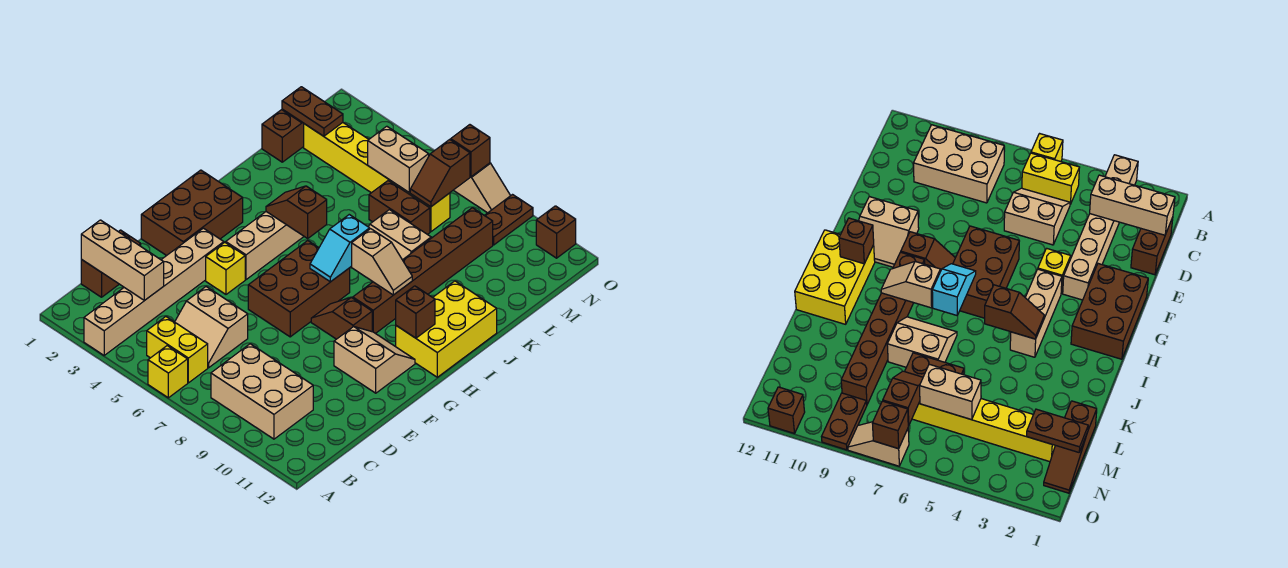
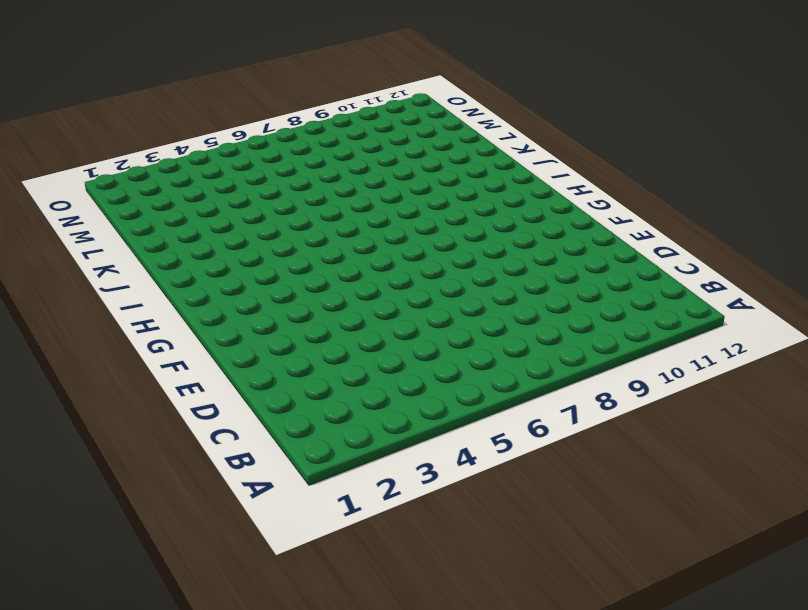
none -> tan brick A3:F3 level 1
none -> yellow brick A6 level 1
none -> yellow brick B5:B6 level 1
none -> tan brick B8:C10 level 1

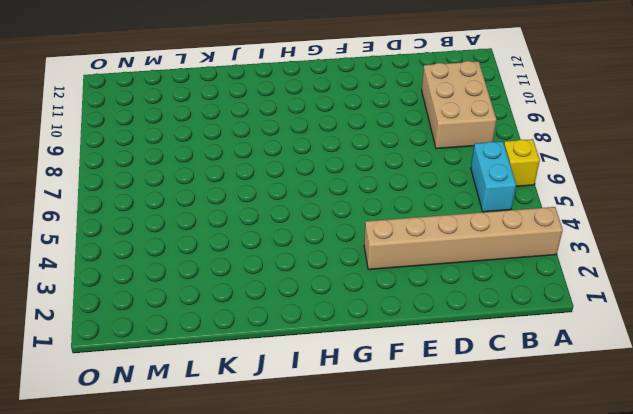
cyan brick B5:B6 level 1 -> yellow brick B5:B6 level 1
none -> brown brick C1:D1 level 1
none -> tan slope C5:D6 level 1 top D
none -> brown brick F1:H2 level 1
none -> yellow brick F4 level 1

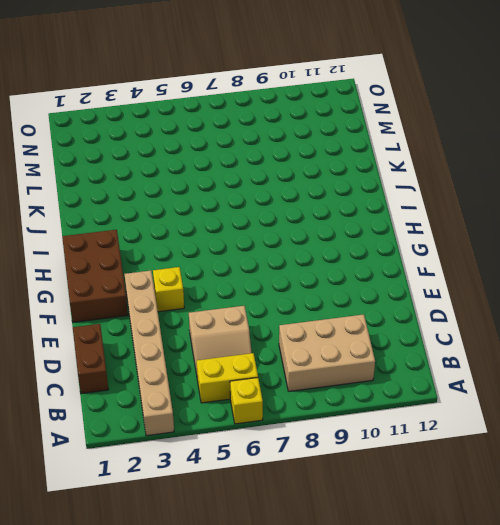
none -> brown brick F6:H7 level 1
none -> tan slope F10:G11 level 1 top F
none -> tan brick G4:I4 level 1
none -> brown slope G8:G9 level 1 top 9

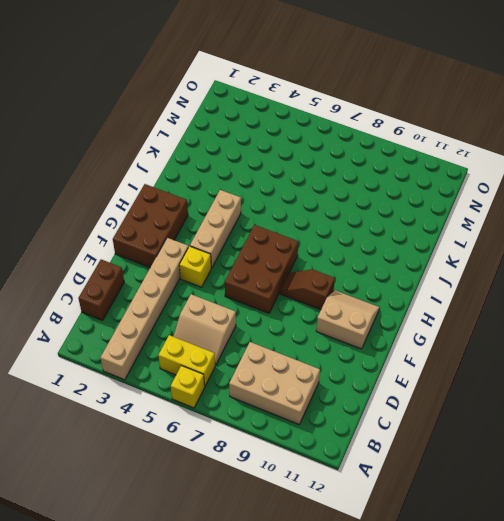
none -> brown brick H9:M9 level 1
none -> yellow brick H11:J12 level 1
none -> tan slope J7:K8 level 1 top K
none -> brown slope L1:N1 level 1 top L

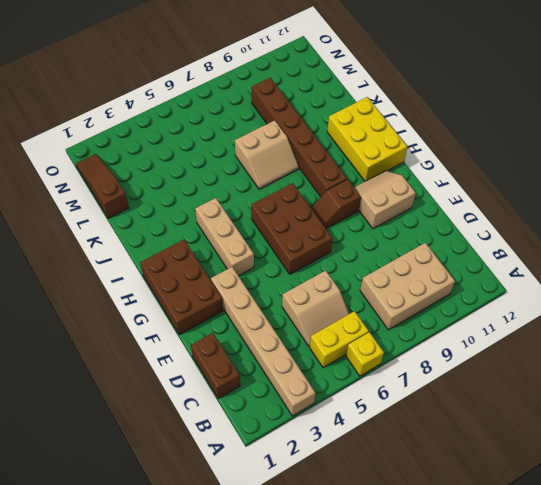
none -> yellow brick F4 level 1
none -> brown brick L6:L7 level 1
none -> yellow brick M2:M7 level 1
none -> brown plate N9:O9 level 1

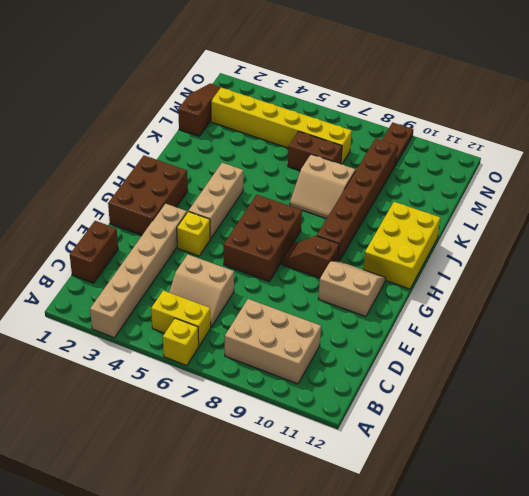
none -> tan slope O7:O8 level 1 top 7
none -> brown brick O11 level 1
none -> tan brick C1:C3 level 2
none -> cyan slope H7:I7 level 2 top I

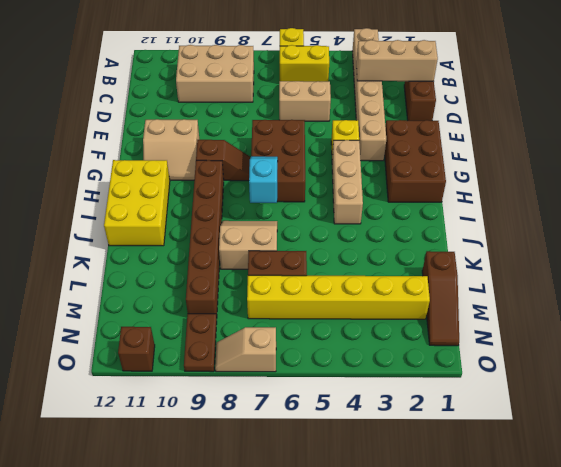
none -> brown brick H11 level 2
none -> brown slope I4:I5 level 2 top 5
none -> tan slope I8:I9 level 2 top 8
none -> brown plate M1:M2 level 2

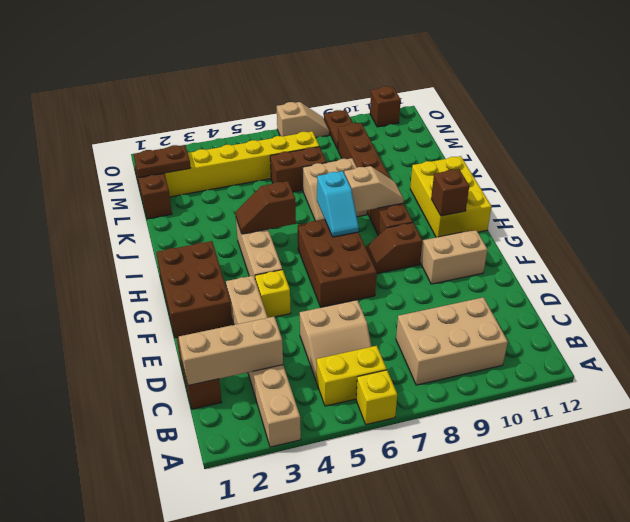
none -> tan brick M5:M6 level 2
none -> brown slope M7:N7 level 2 top N
none -> brown brick O7 level 2

